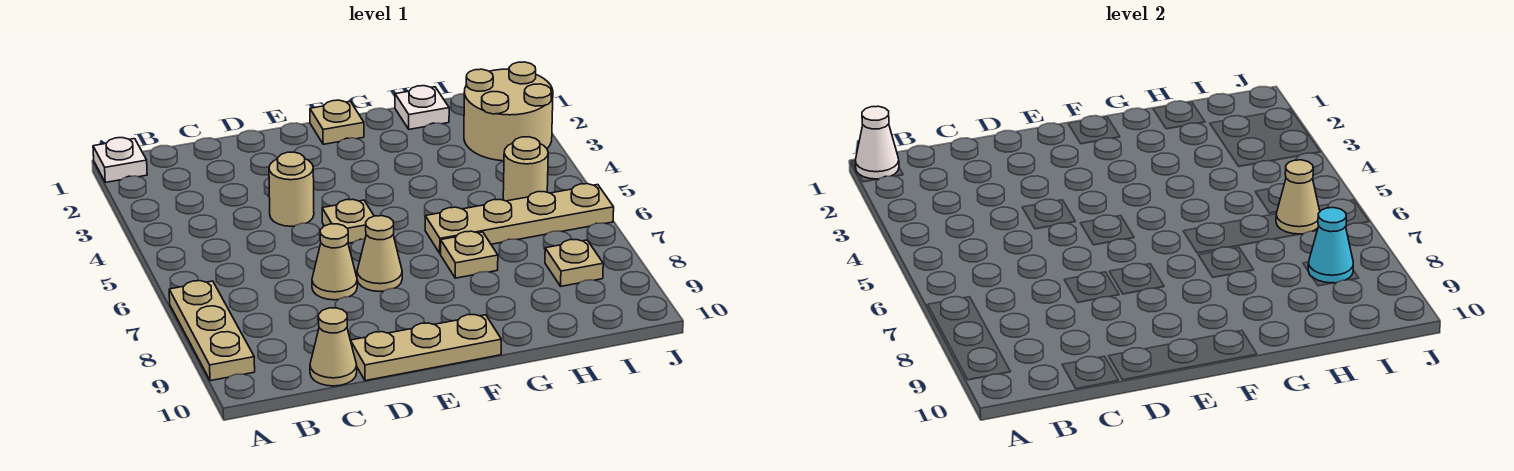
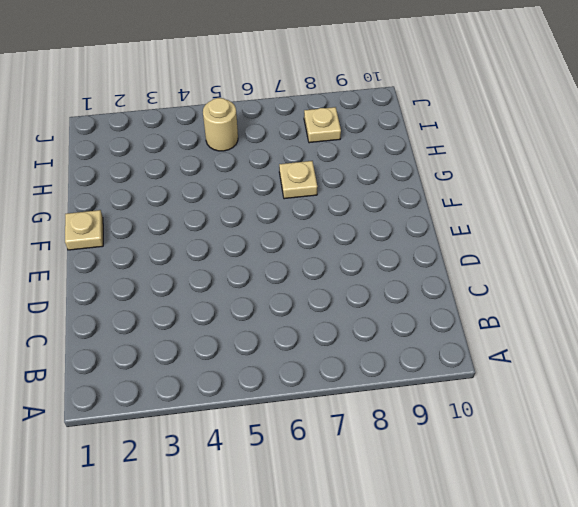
none -> white plate A1 level 1
none -> tan plate A7:A9 level 1
none -> tan cone C10 level 1

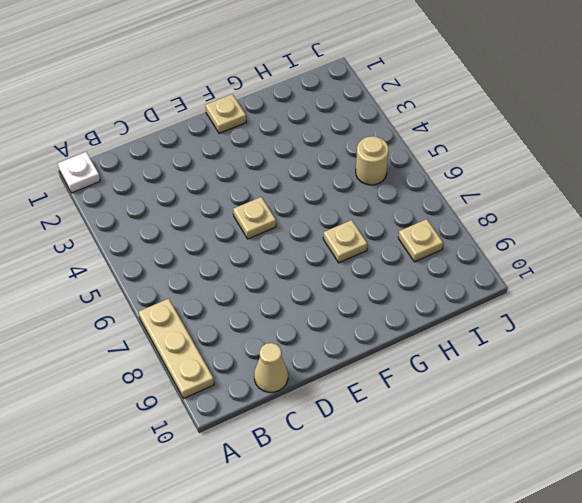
none -> tan round brick D4 level 1
none -> tan cone D7 level 1
none -> tan plate D10:F10 level 1

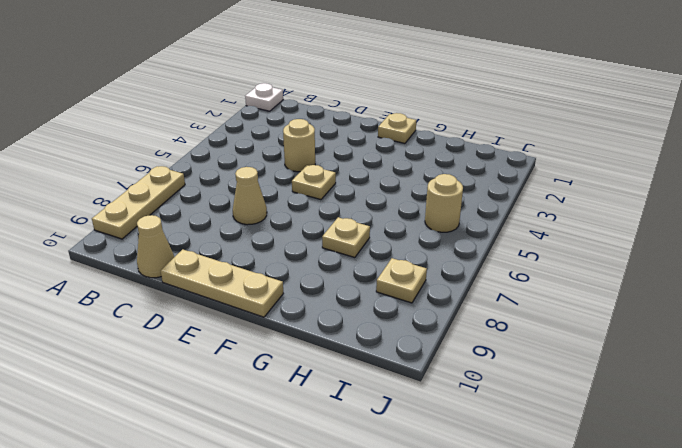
none -> tan cone E7 level 1
none -> tan plate G6:J6 level 1
none -> white plate H1 level 1

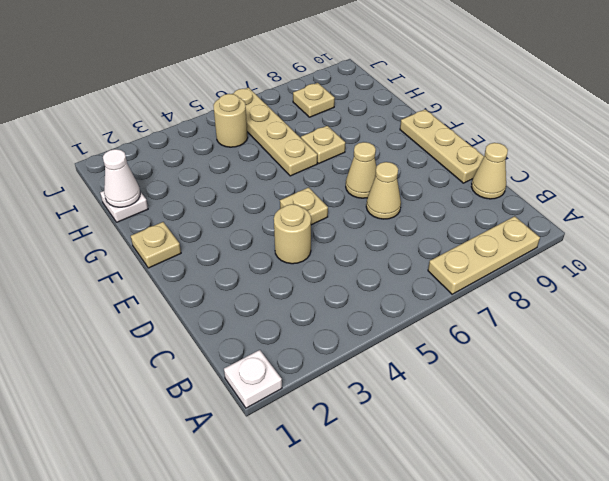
white cone H1 level 2 -> white cone A1 level 2
none -> tan round brick I2:J3 level 1
none -> tan cone I6 level 2
none -> cyan cone I8 level 2

